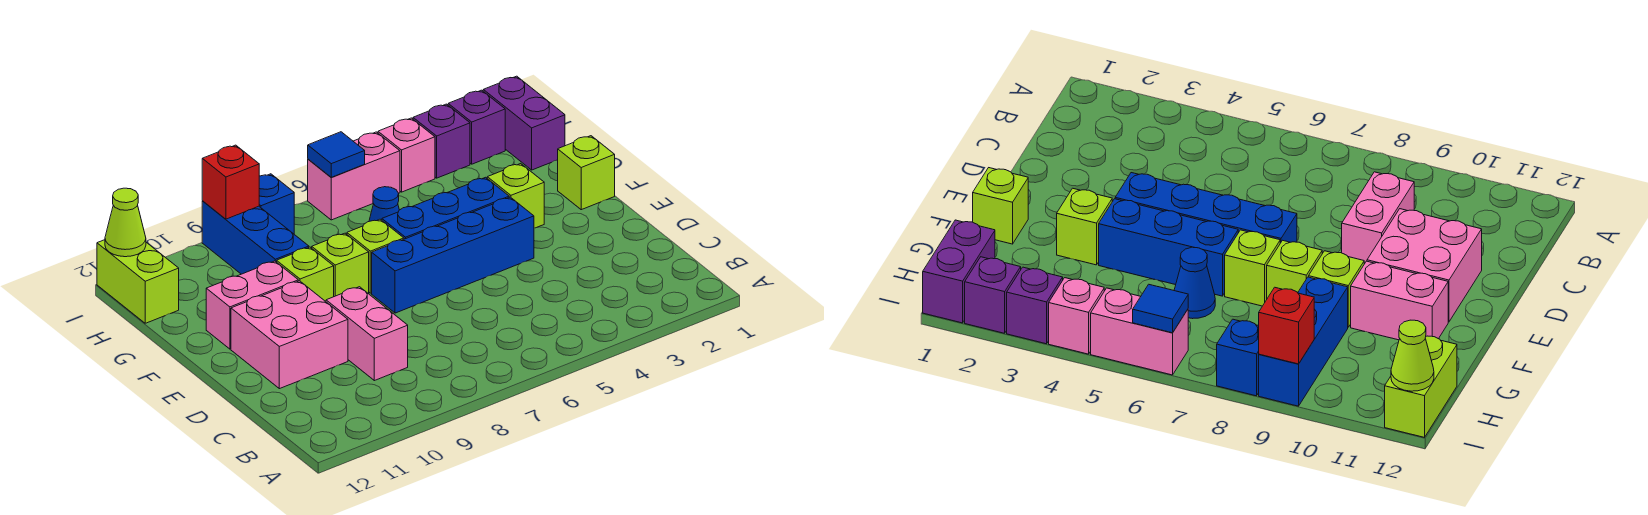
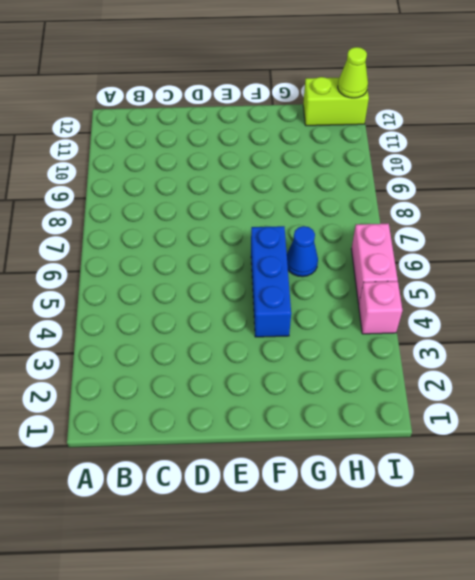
none -> pink brick C9:D9 level 1
none -> pink brick D10:E11 level 1
none -> blue brick E4:E7 level 1

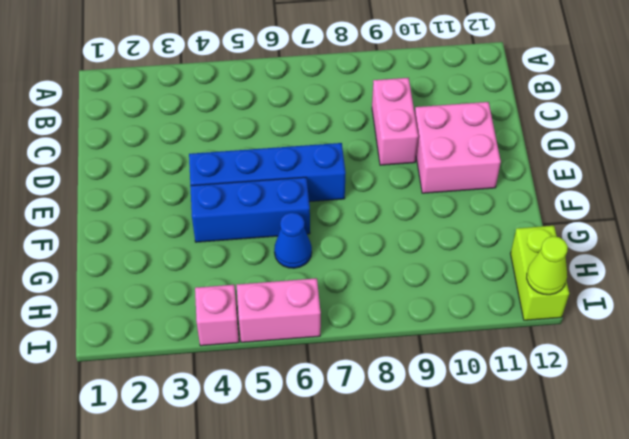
none -> lime brick F1 level 1
none -> lime brick F3 level 1
none -> lime brick F7 level 1

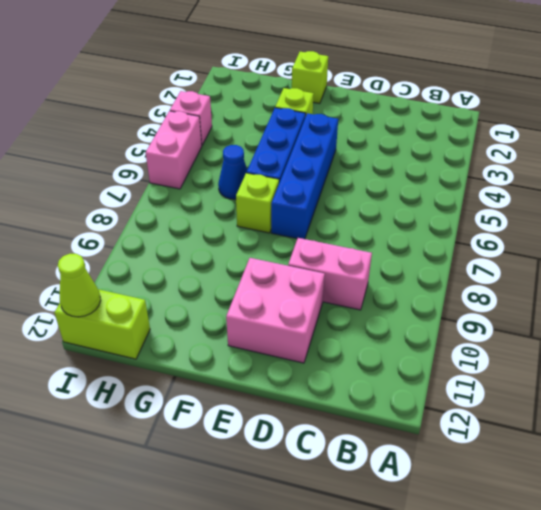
none -> lime brick F8 level 1
none -> lime brick F9 level 1
none -> pink brick F10:F11 level 1

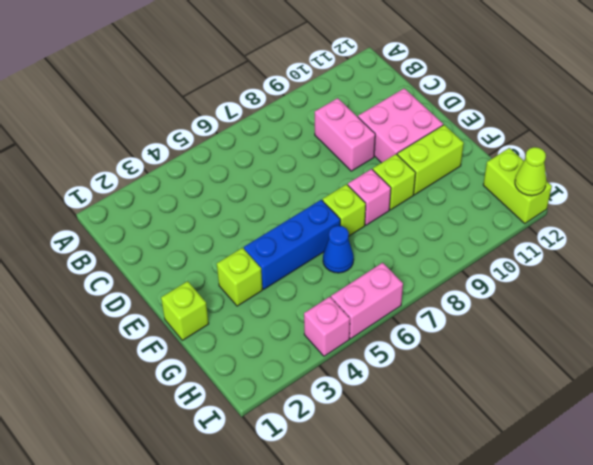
pink brick F8 level 1 -> lime brick F8 level 1
lime brick F10:F11 level 1 -> pink brick F10:F11 level 1
none -> blue brick E4:E7 level 1
none -> blue brick G9:I9 level 1
none -> purple brick H1:I1 level 1

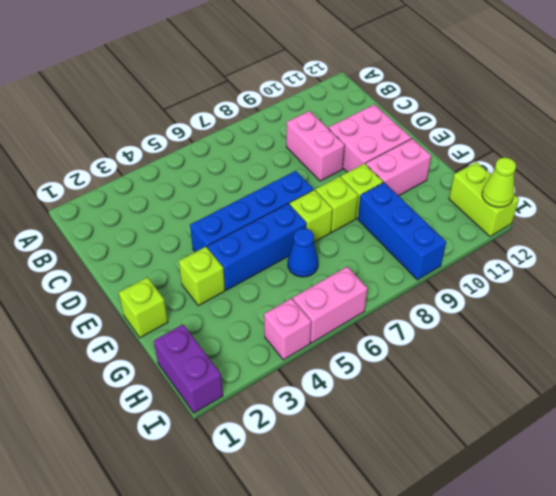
none -> purple brick I2 level 1
none -> purple brick I3 level 1
none -> blue brick I8 level 1

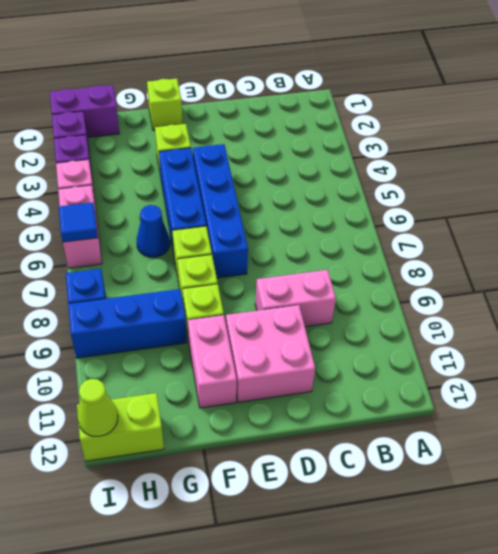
none -> red brick I9 level 2

